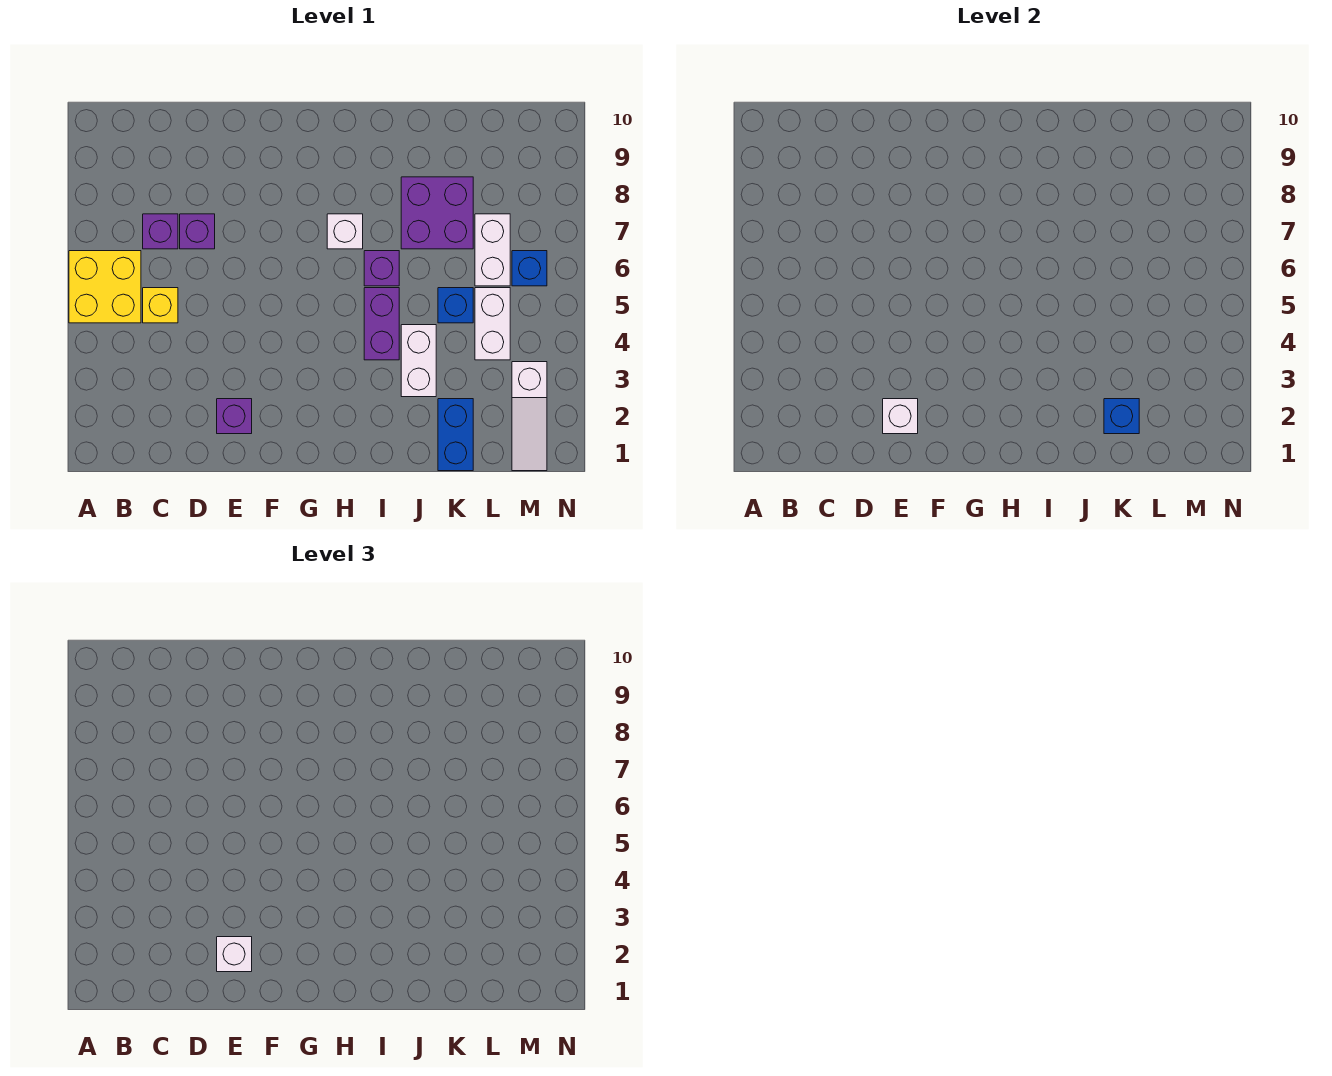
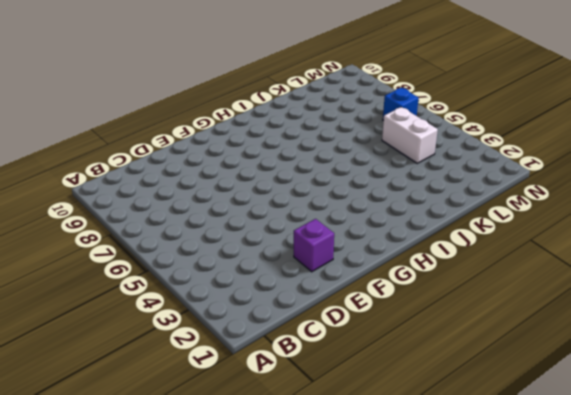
none -> yellow brick A5:B6 level 1
none -> yellow brick C5 level 1
none -> purple brick C7 level 1

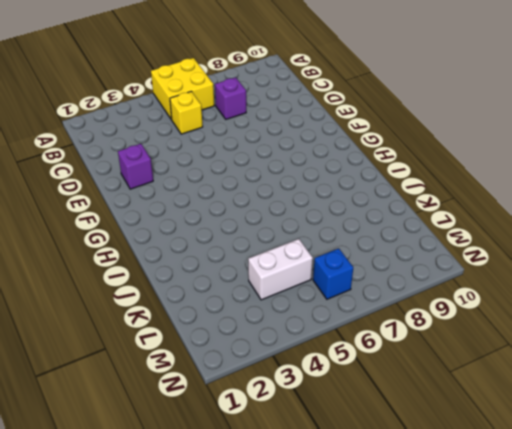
none -> purple brick D7 level 1
none -> white brick H7 level 1
none -> purple brick I4:I5 level 1

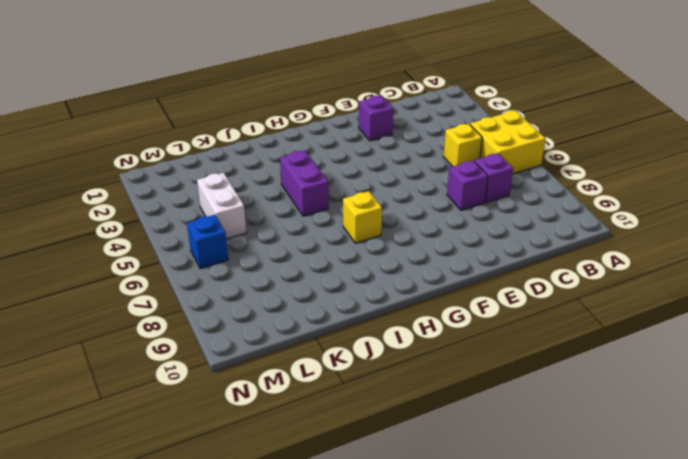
yellow brick H7 level 1 -> white brick H7 level 1
none -> purple brick I6 level 1
none -> white brick J3:J4 level 1
none -> purple brick J7:K8 level 1

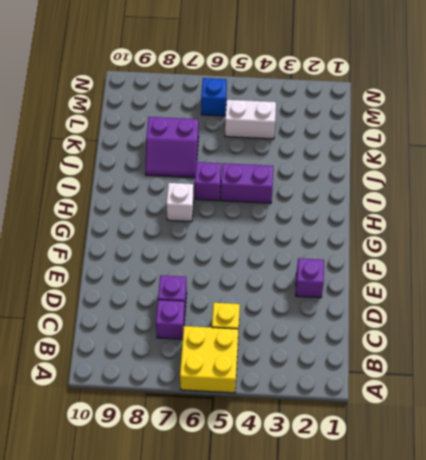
purple slope J7:K8 level 1 top K -> purple brick J7:K8 level 1
none -> white brick J3:J4 level 1
none -> blue brick K1:K2 level 1
none -> blue brick K5 level 1

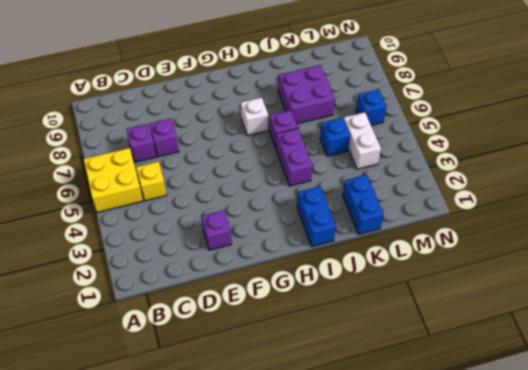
blue brick I1:I2 level 1 -> none
none -> white brick J3:J4 level 1
none -> white brick L6:L7 level 1
none -> white slope M1:M3 level 1 top 3

